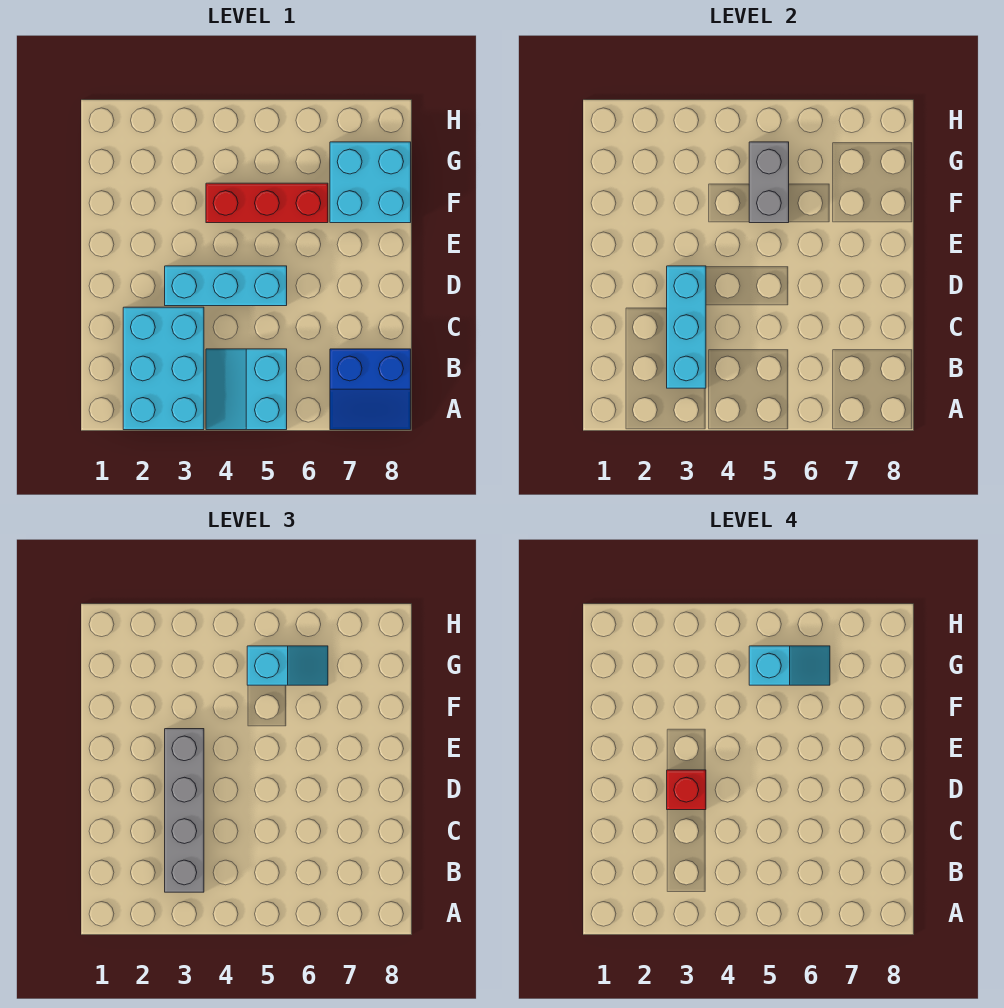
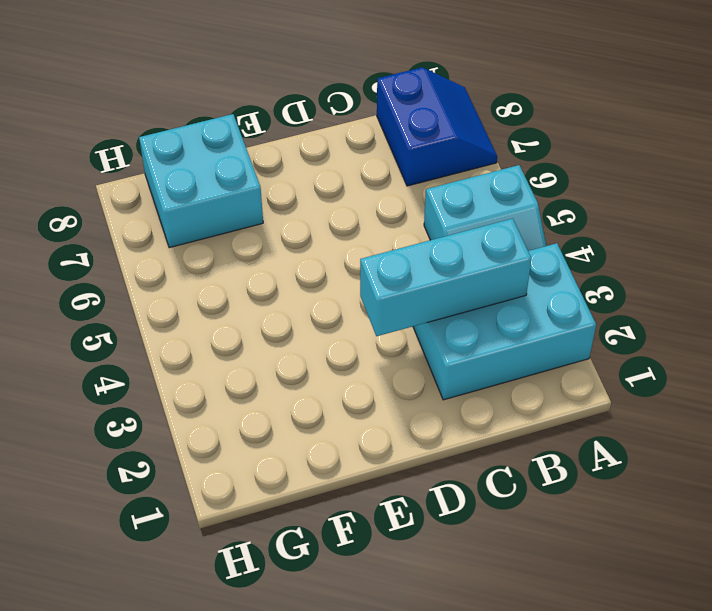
none -> cyan brick D3:D5 level 1
none -> red brick F4:F6 level 1
none -> grey brick F5:G5 level 2

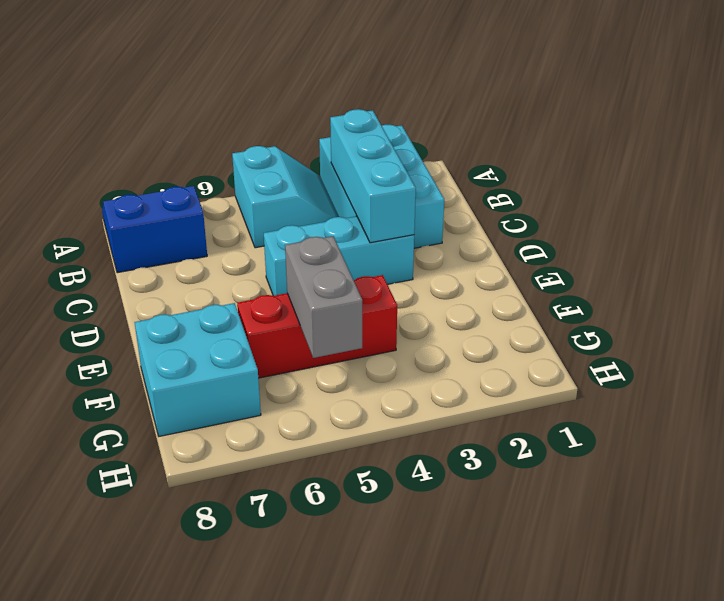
none -> grey brick B3:E3 level 3
none -> cyan slope G5:G6 level 3 top 5
none -> red brick D3 level 4

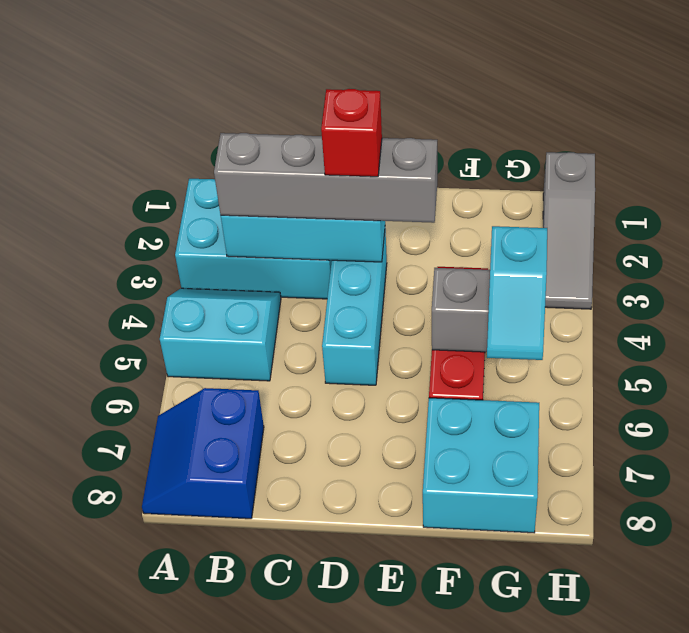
grey slope H1:H3 level 1 top 1 -> none
none -> cyan slope G5:G6 level 4 top 5

